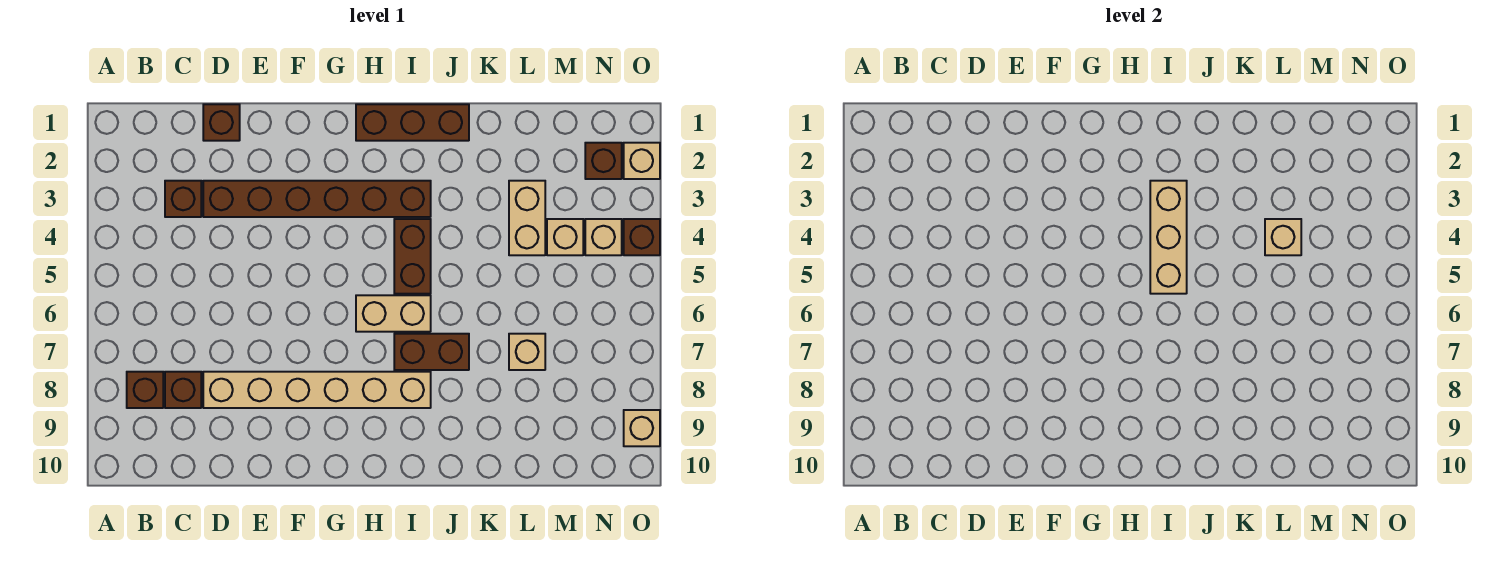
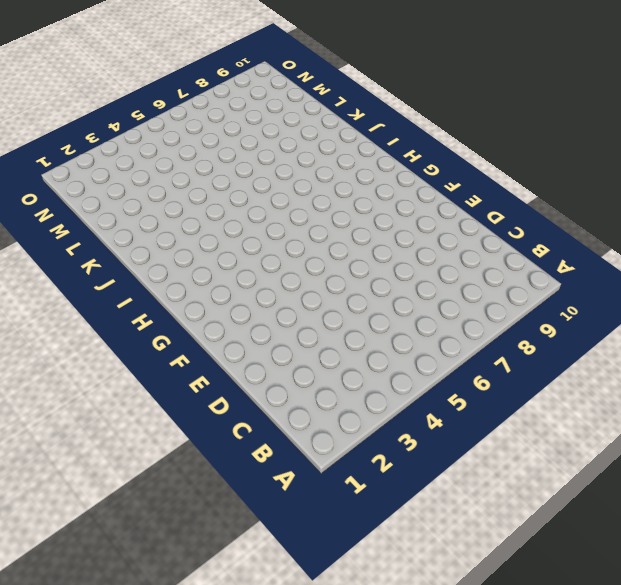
none -> brown brick B8 level 1
none -> brown brick C3 level 1
none -> brown brick C8 level 1

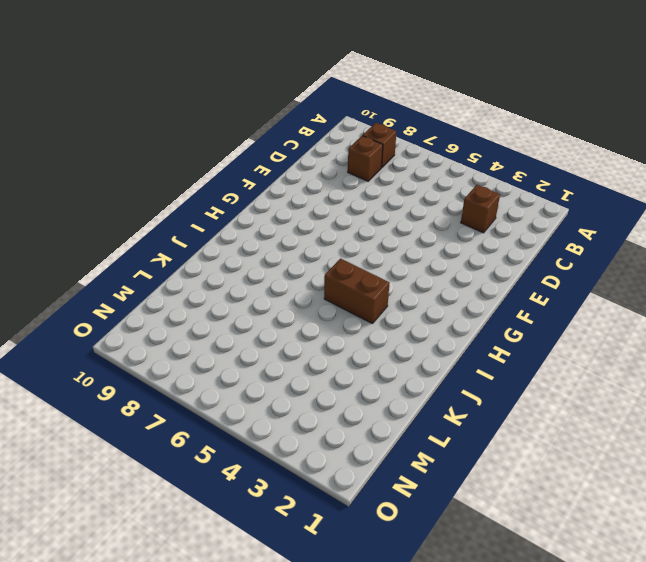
none -> brown brick D1 level 1
none -> brown brick D3:I3 level 1
none -> tan brick D8:I8 level 1

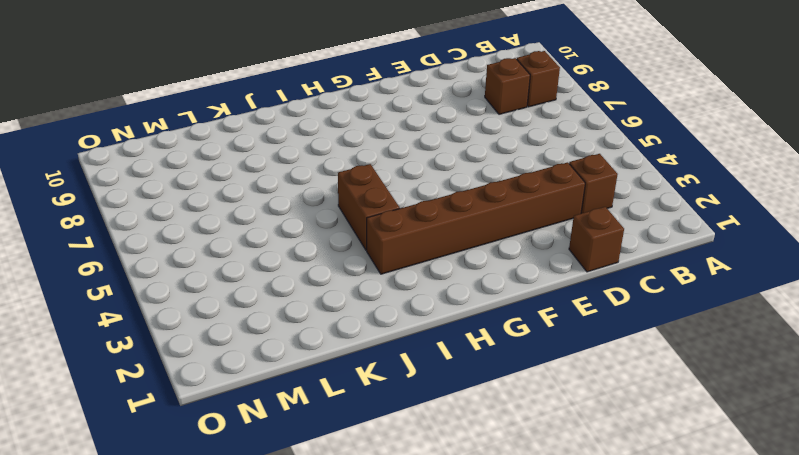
none -> tan brick D8:I8 level 1
none -> brown brick H1:J1 level 1
none -> tan brick H6:I6 level 1

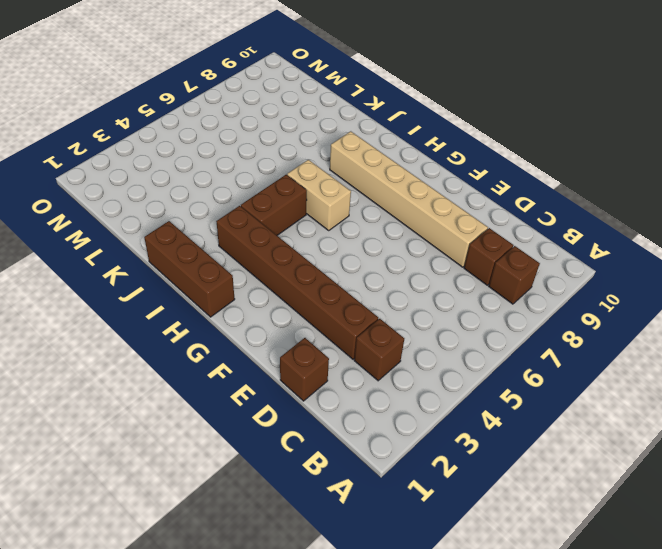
none -> brown brick I7:J7 level 1
none -> tan brick L3:L4 level 1
none -> tan brick L7 level 1

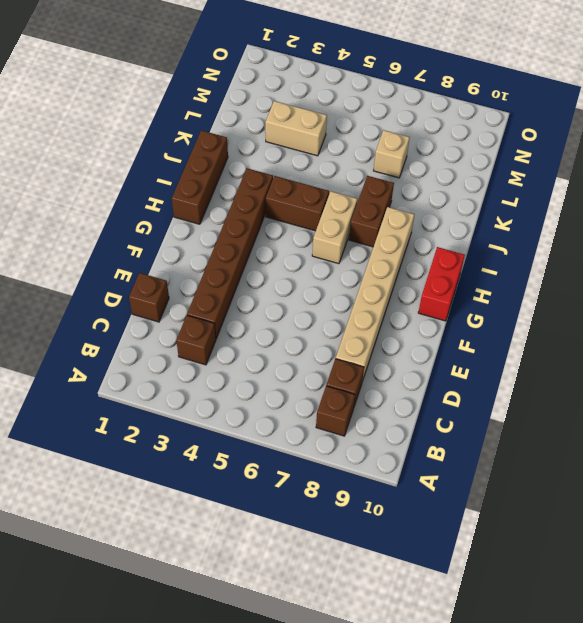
red brick G10:H10 level 1 -> none
none -> tan brick M4 level 1
none -> brown brick N2 level 1
none -> tan brick N4 level 1

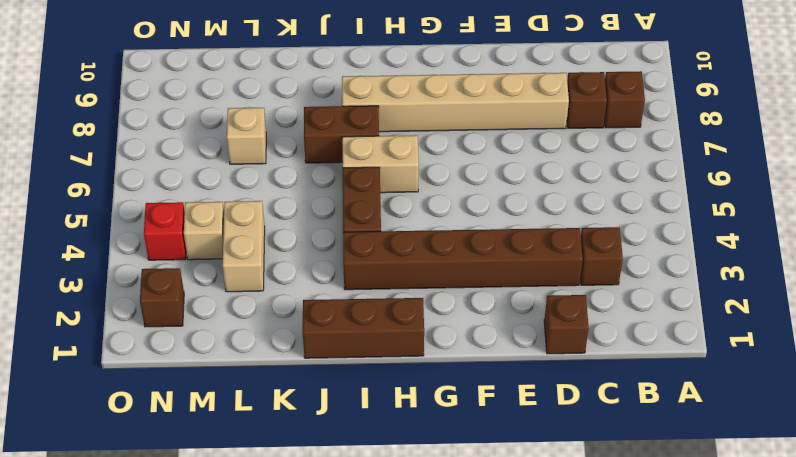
red brick N4 level 1 -> tan brick N4 level 1
none -> tan brick O2 level 1
none -> brown brick O4 level 1
none -> tan brick O9 level 1

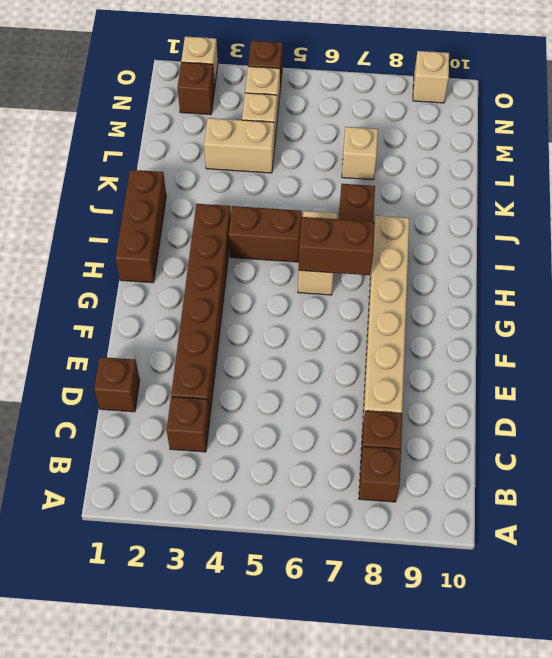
brown brick H6:H7 level 2 -> none
none -> tan brick I3:I5 level 2
none -> tan brick L4 level 2

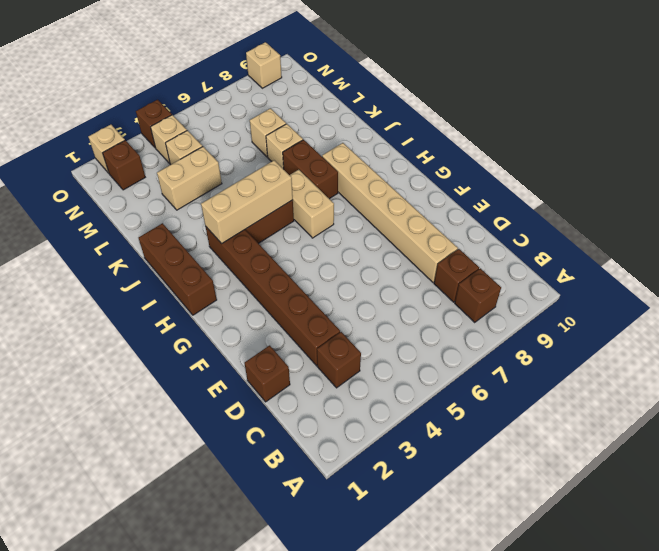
tan brick K7 level 1 -> tan brick L4 level 2

